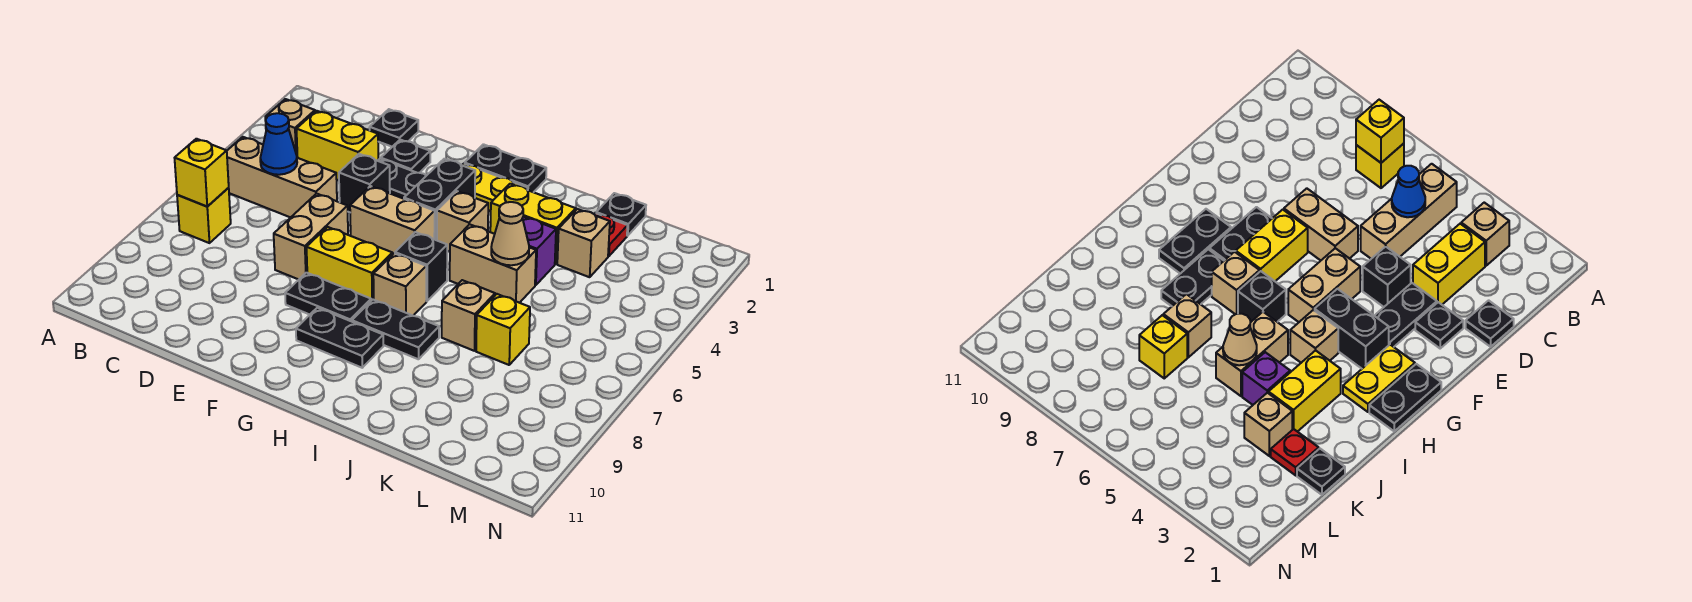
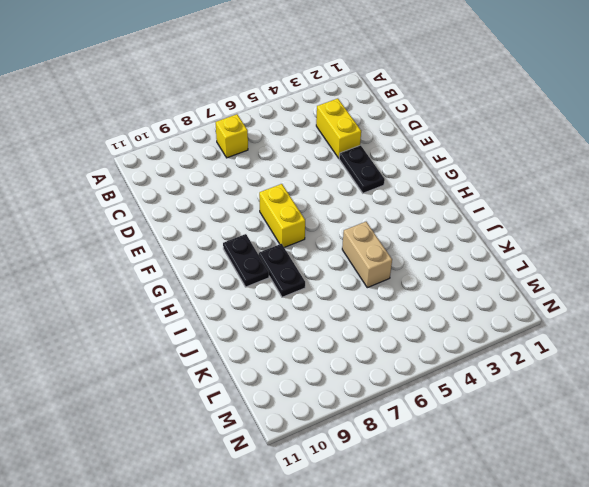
none -> tan brick B3 level 1
none -> tan brick B5:D5 level 1
none -> black plate D1 level 1
none -> black plate E2 level 1

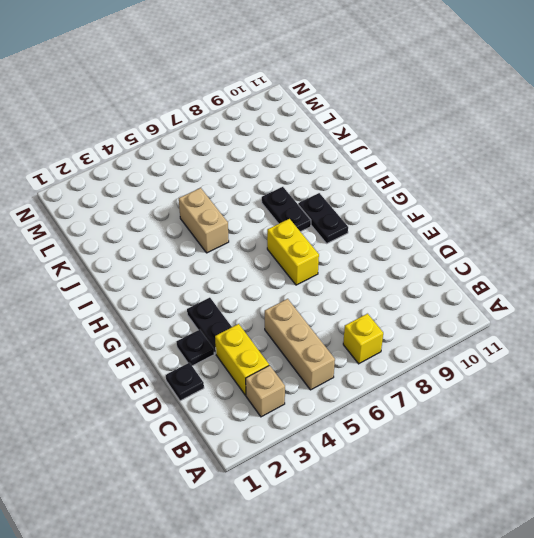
none -> black brick E4 level 1
none -> tan brick E6:E7 level 1
none -> tan brick F5:G5 level 1
none -> black plate F8:G8 level 1

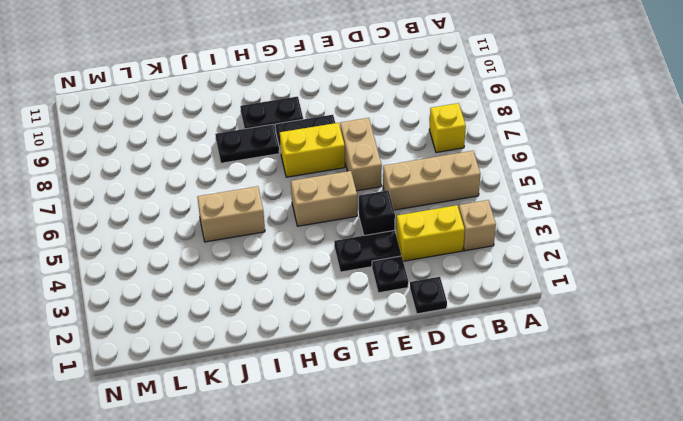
none -> black plate G1:H1 level 1
none -> yellow plate G2:H2 level 1
none -> black brick G3:G4 level 1
none -> tan brick H4 level 1

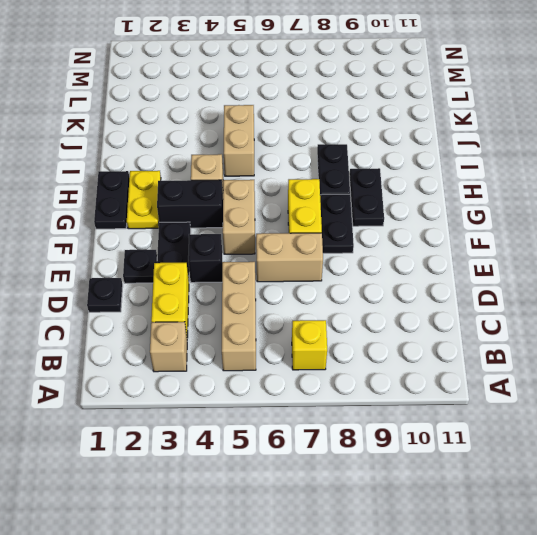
none -> black brick H6 level 1
none -> tan brick H7 level 1
none -> yellow brick I3:J3 level 1
none -> purple brick J4 level 1

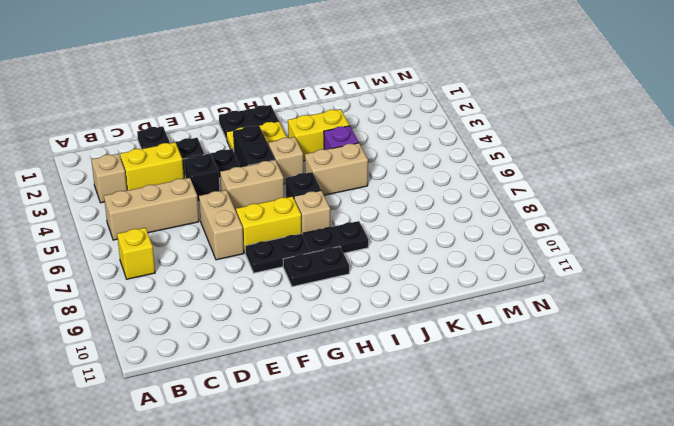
none -> tan brick J7 level 1
none -> black plate K1 level 1
none -> red plate K2 level 1
none -> tan brick K3 level 1

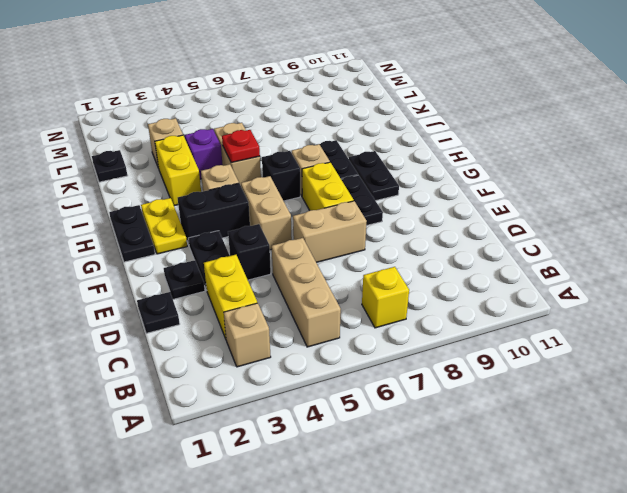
red plate I5 level 2 -> red plate K2 level 1
none -> tan brick J7 level 1
none -> yellow brick K7 level 1
none -> yellow brick B7 level 2
none -> blue cone C5 level 2

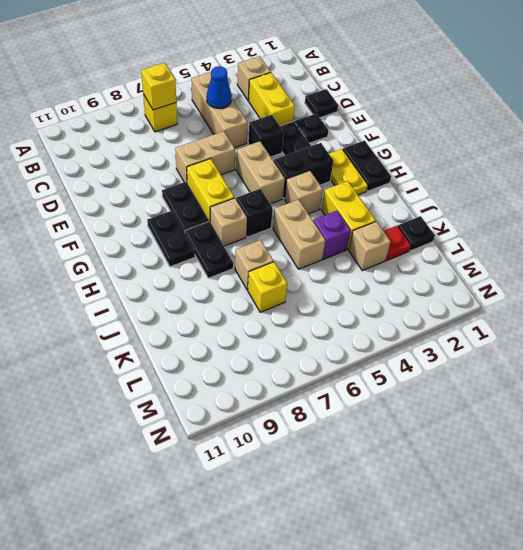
none -> tan cone J5 level 2

